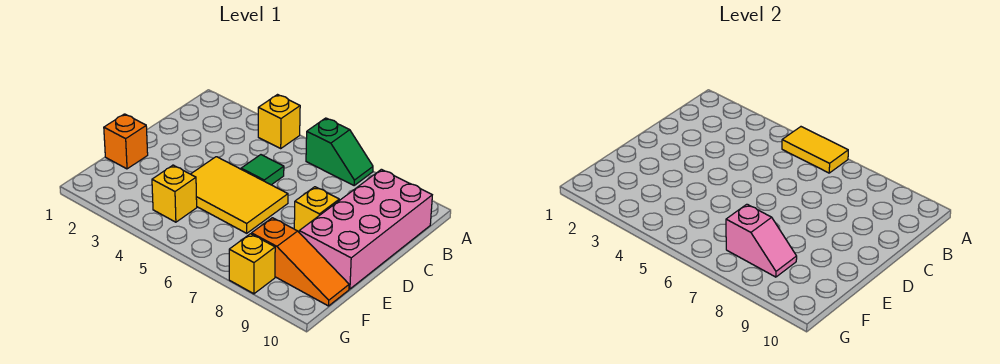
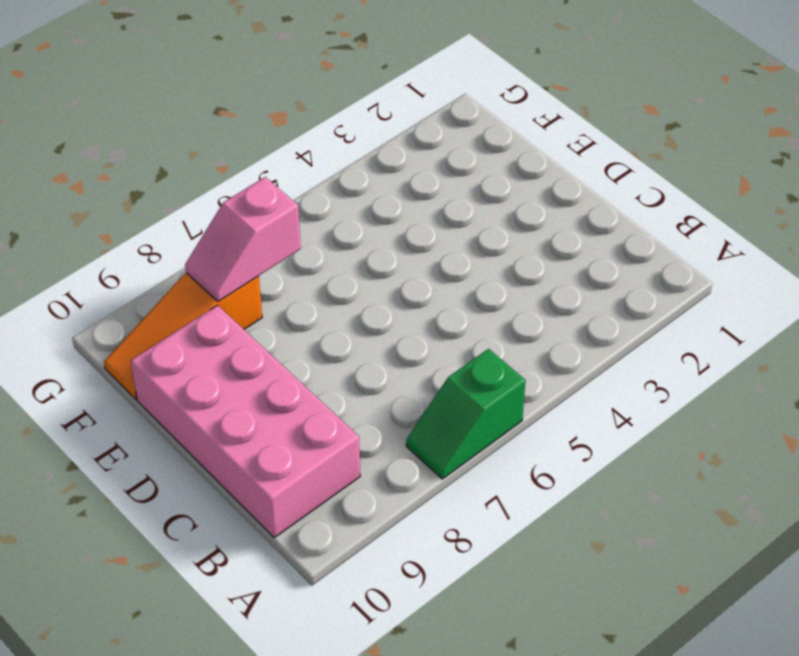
none -> yellow brick A4 level 1
none -> green tile C5 level 1
none -> yellow tile D4:E6 level 1

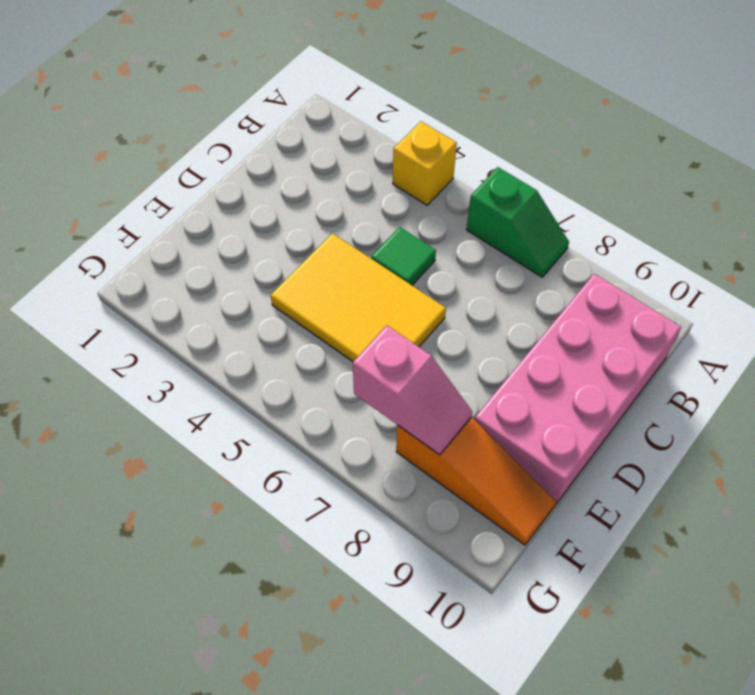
none -> yellow brick D8 level 1
none -> orange brick E1 level 1
none -> yellow brick F4 level 1

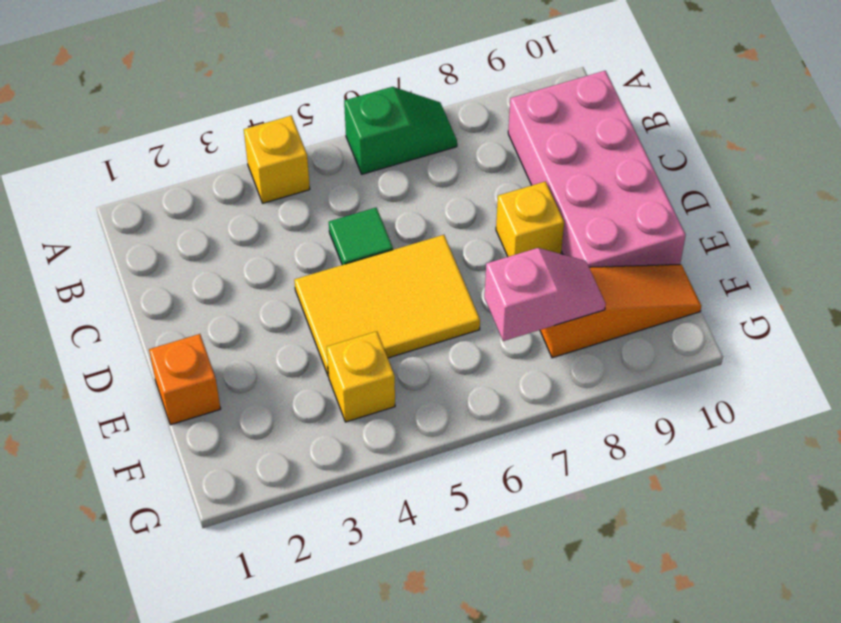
none -> yellow brick G8 level 1
none -> yellow tile A5:A6 level 2

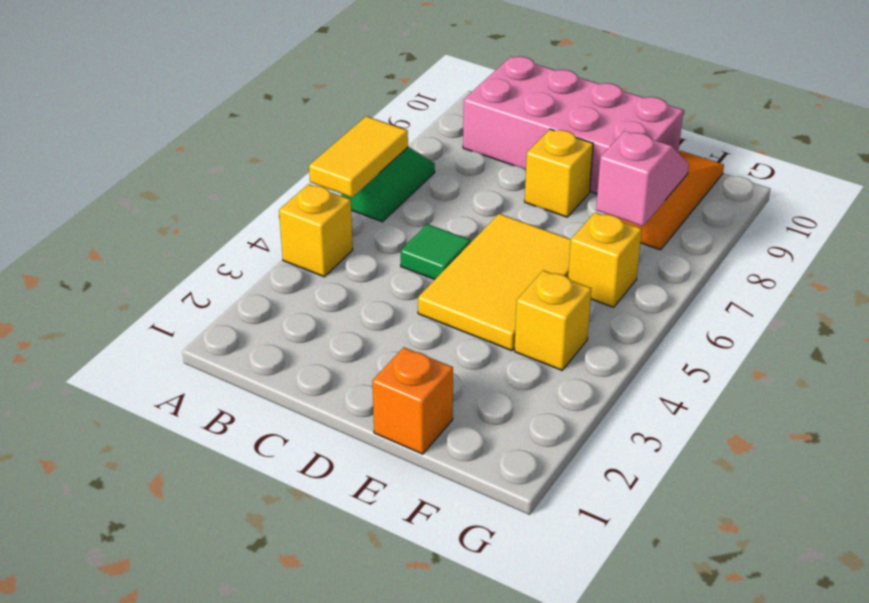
yellow brick F6 level 1 -> yellow brick G8 level 1

